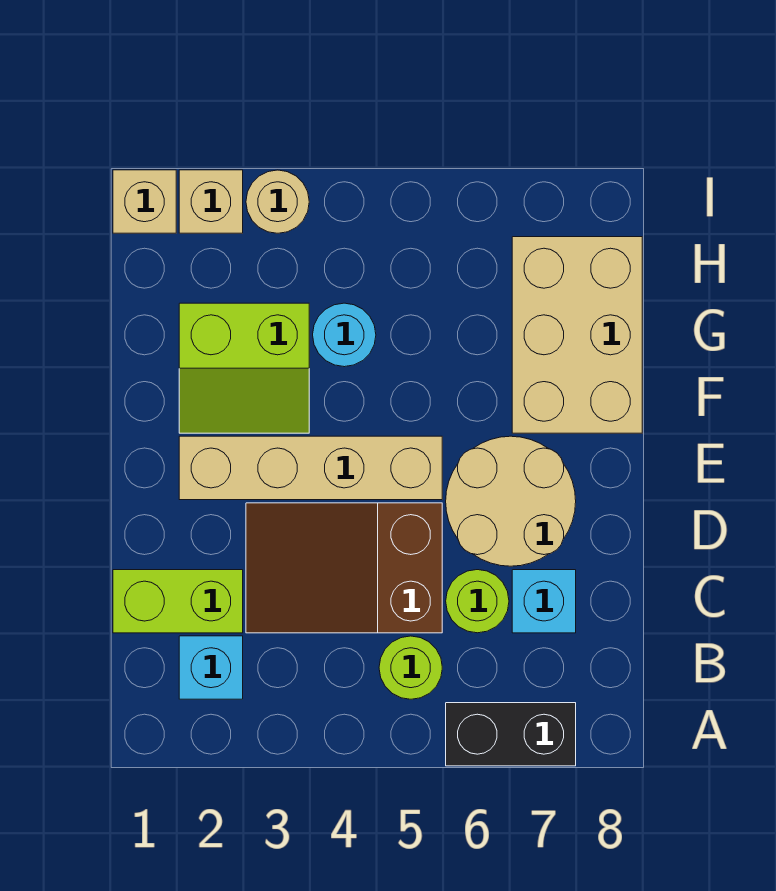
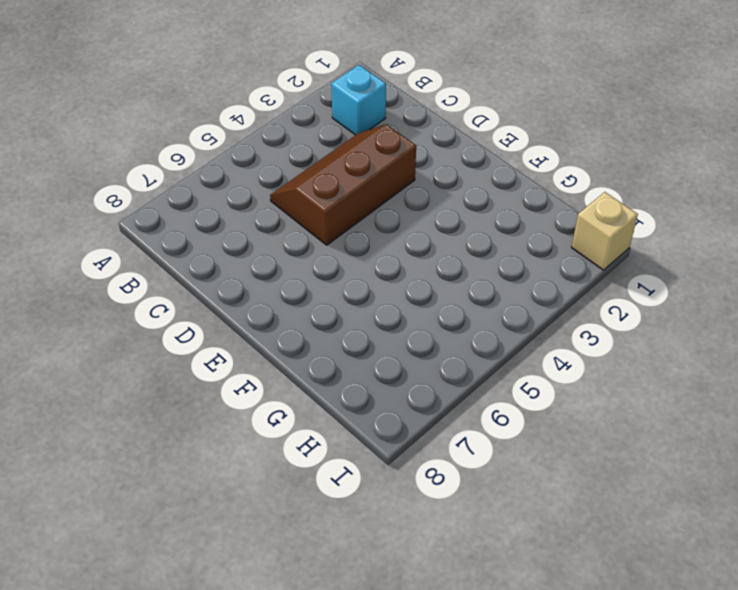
brown slope C3:D5 level 1 top D -> brown slope C3:D5 level 1 top 5
none -> black brick A6:A7 level 1
none -> lime round brick B5 level 1
none -> lime brick C1:C2 level 1

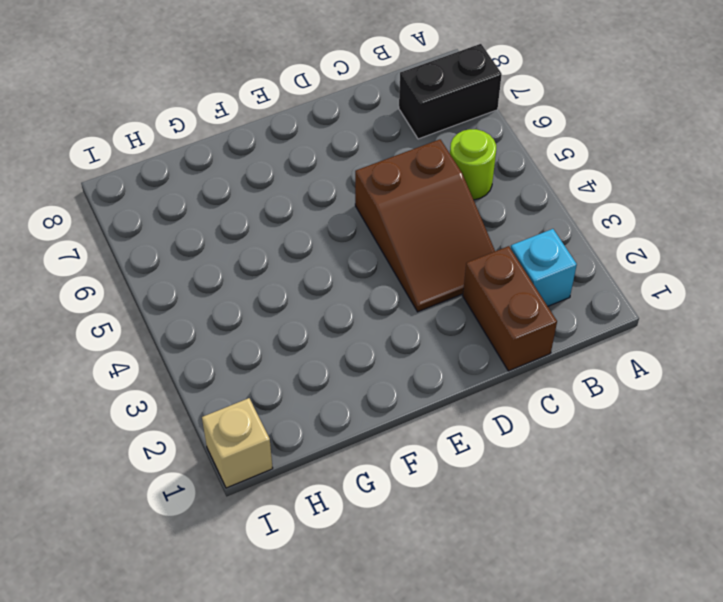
black brick A7:B7 level 1 -> black brick A6:A7 level 1
brown brick C1:C2 level 1 -> lime brick C1:C2 level 1
none -> lime round brick C6 level 1
none -> cyan brick C7 level 1
none -> tan round brick D6:E7 level 1

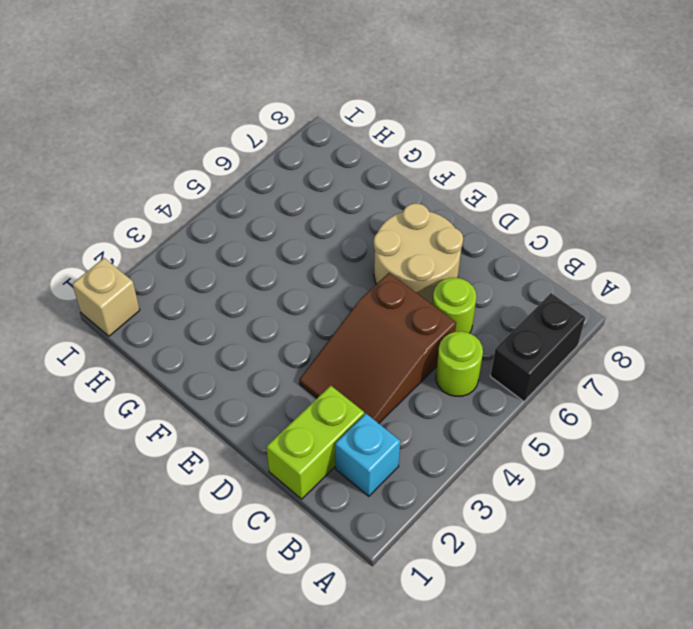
none -> cyan brick C7 level 1
none -> tan brick E2:E5 level 1
none -> lime slope F2:G3 level 1 top G

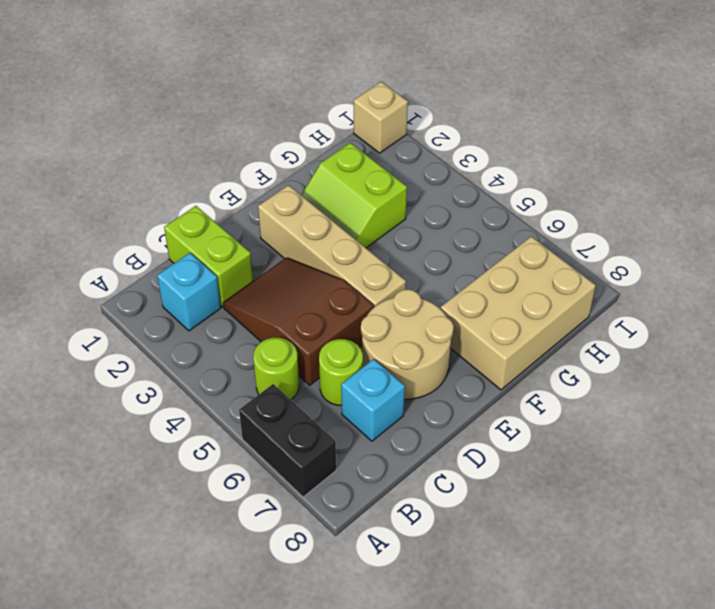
none -> cyan round brick G4 level 1
none -> tan brick I2 level 1
none -> tan round brick I3 level 1

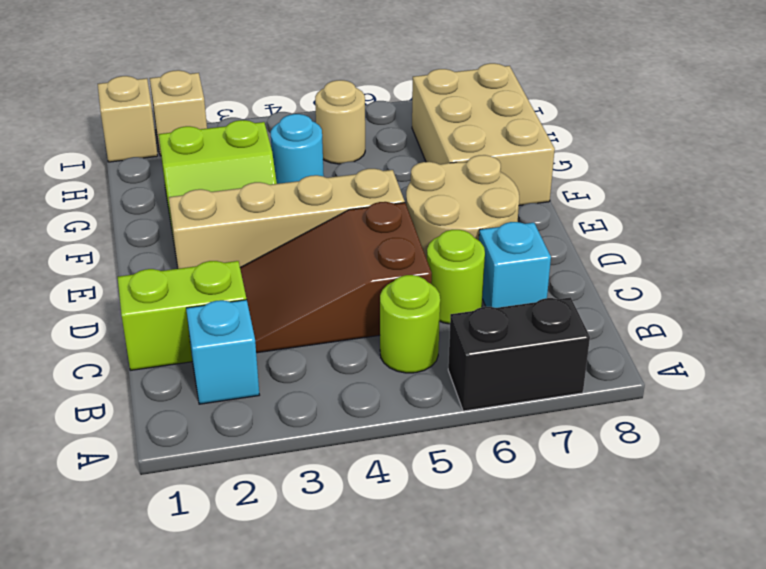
tan round brick H5 level 1 -> tan round brick I3 level 1

